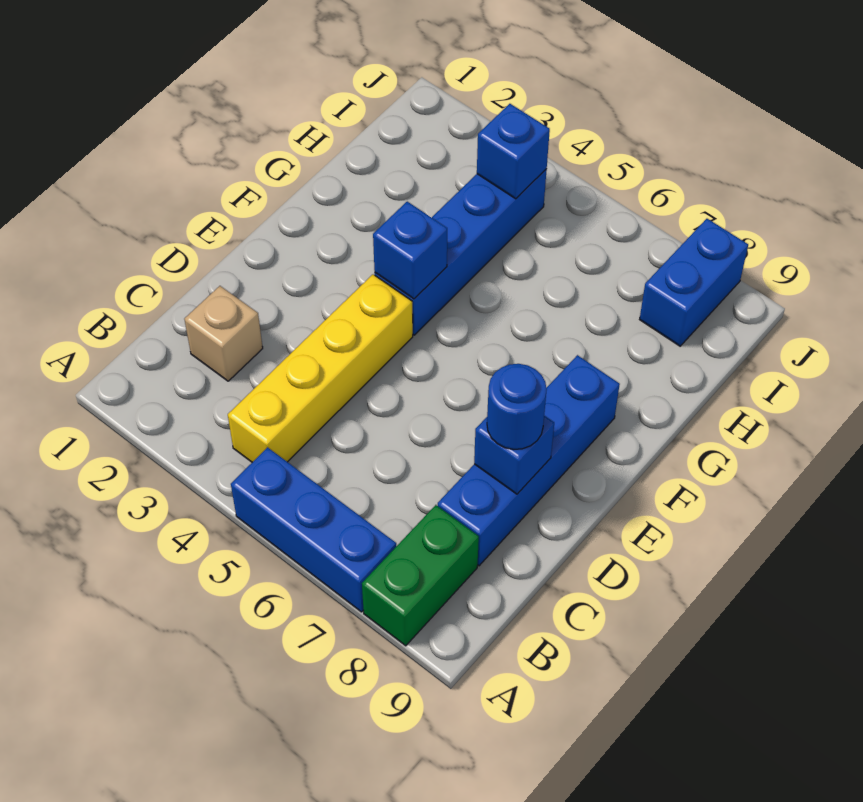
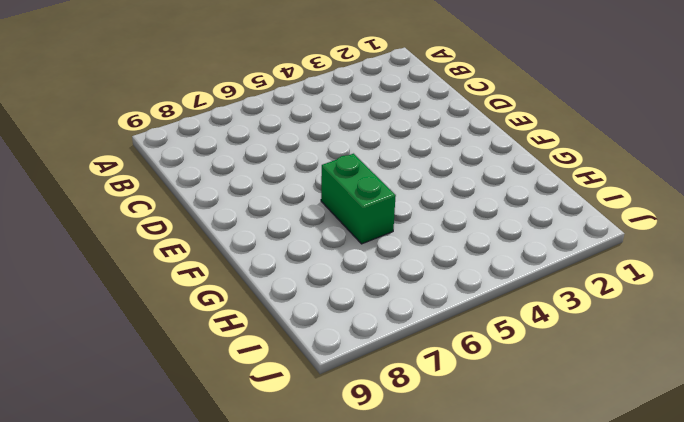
green brick F6:G6 level 1 -> green brick A8:B8 level 1
none -> blue brick A5:A7 level 1
none -> yellow brick B4:E4 level 1

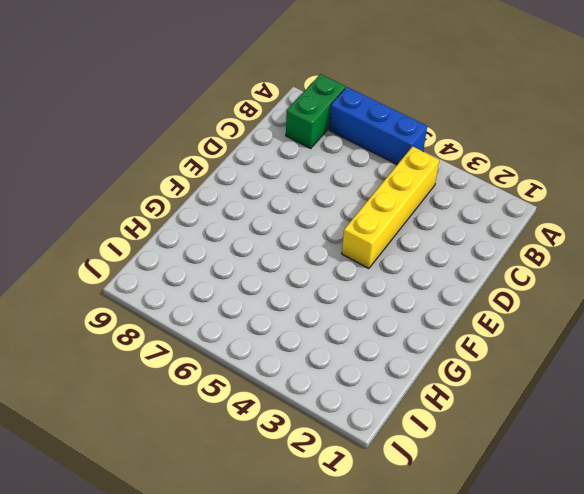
none -> tan brick C2 level 1
none -> blue brick C8:F8 level 1

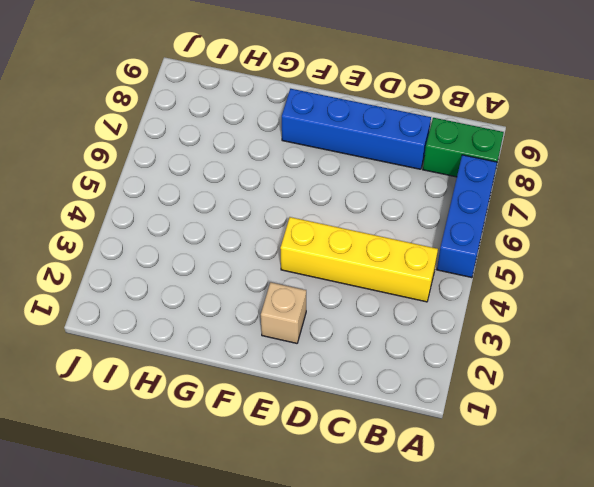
tan brick E2 level 1 -> tan brick C2 level 1
none -> blue brick F4:I4 level 1
none -> blue brick I8:J8 level 1

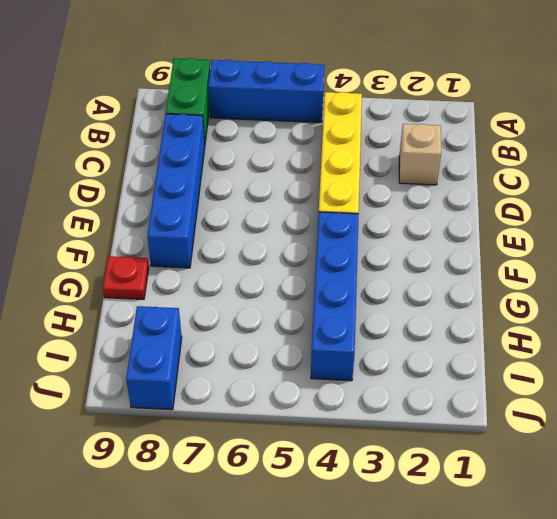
red plate G9 level 1 -> none
none -> blue brick D8 level 2
none -> blue brick F4 level 2

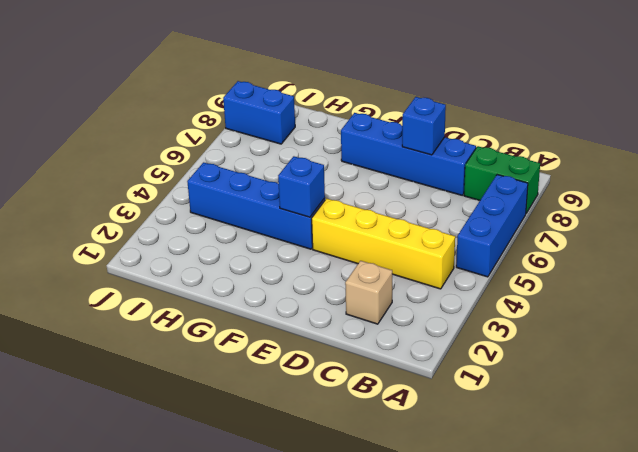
none -> blue brick I4 level 2
none -> blue round brick D8 level 3

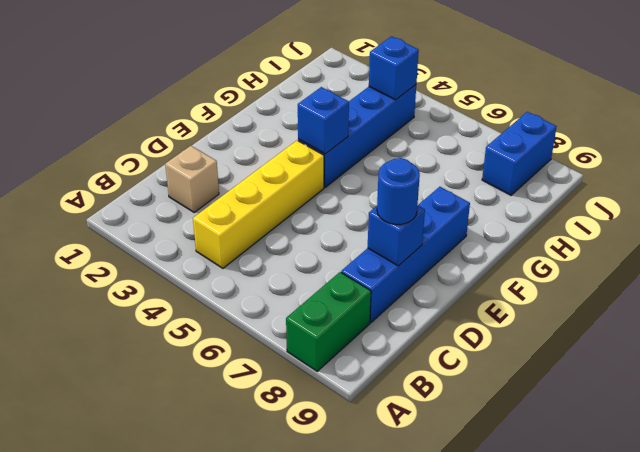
none -> blue brick A5:A7 level 1

